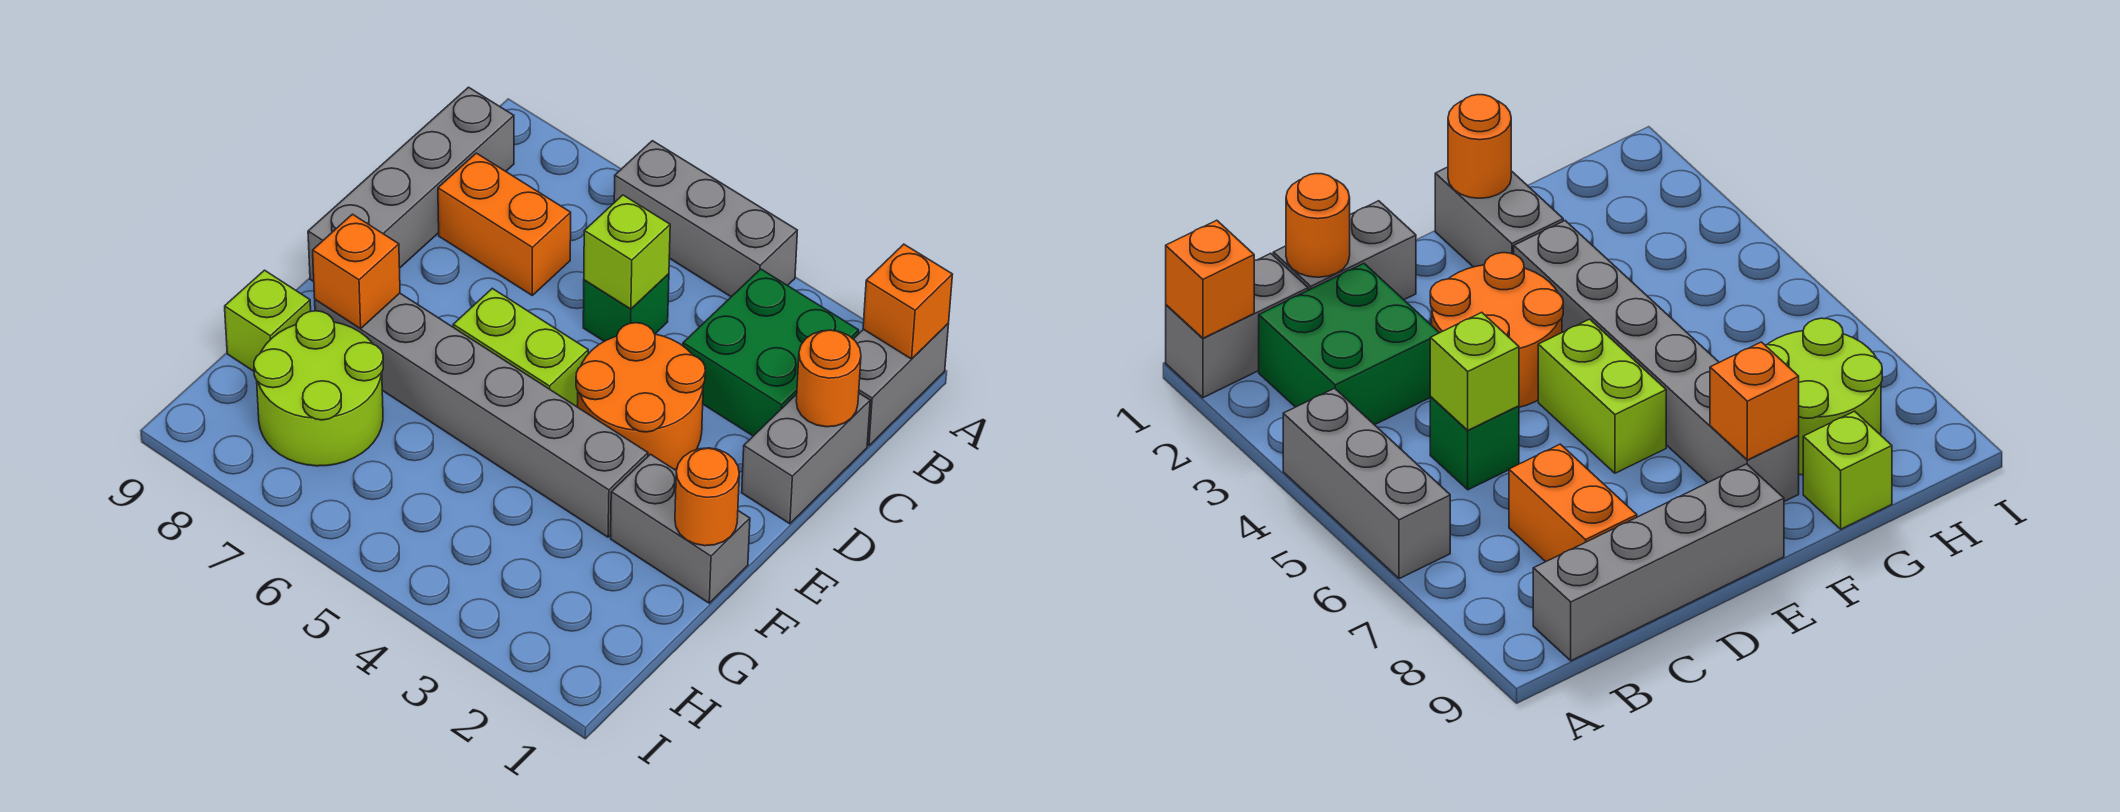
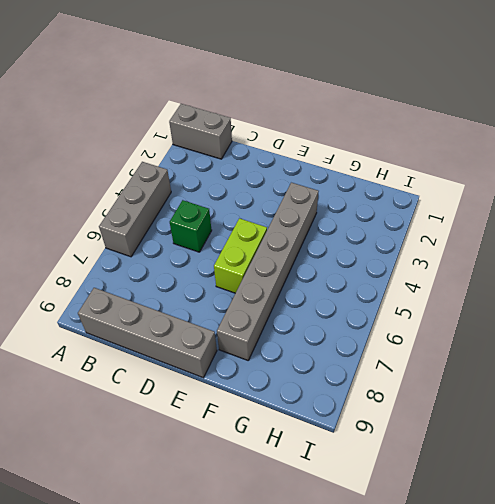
none -> green brick B2:C3 level 1
none -> grey brick C1:D1 level 1
none -> orange brick C7:C8 level 1

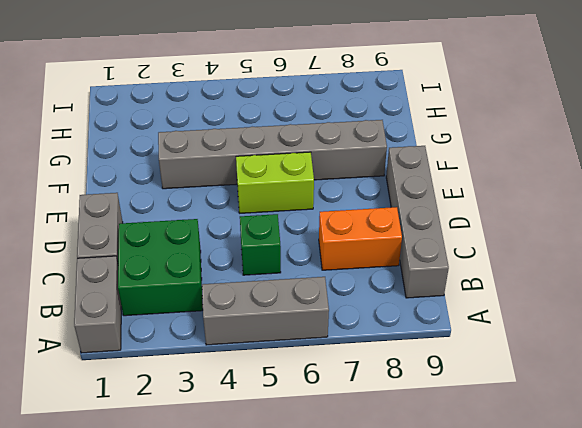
none -> orange round brick D3:E4 level 1
none -> grey brick F1:F2 level 1
none -> lime round brick G7:H8 level 1

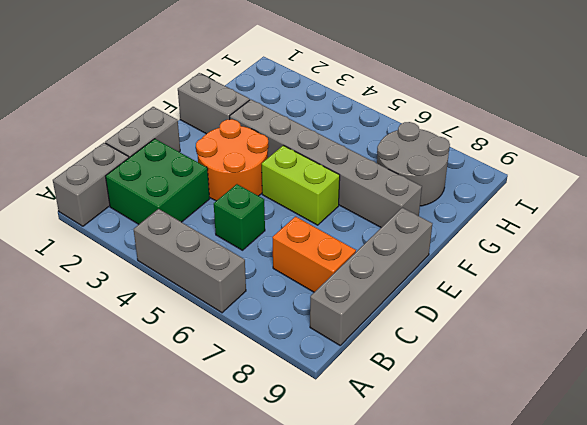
grey round brick G7:H8 level 1 -> lime round brick G7:H8 level 1
none -> lime brick G9 level 1
none -> orange brick A1 level 2
none -> orange round brick C1 level 2

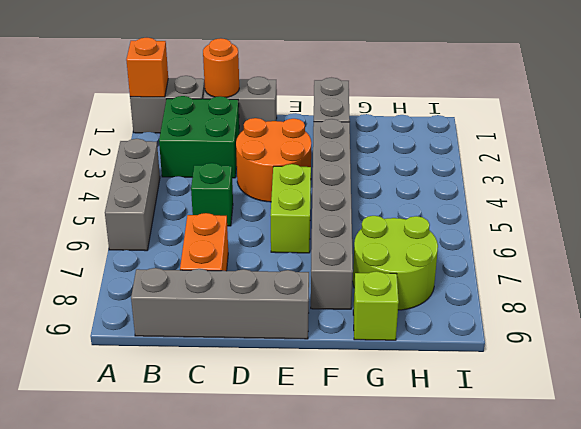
none -> lime brick C5 level 2
none -> orange round brick F1 level 2
none -> orange brick F8 level 2

